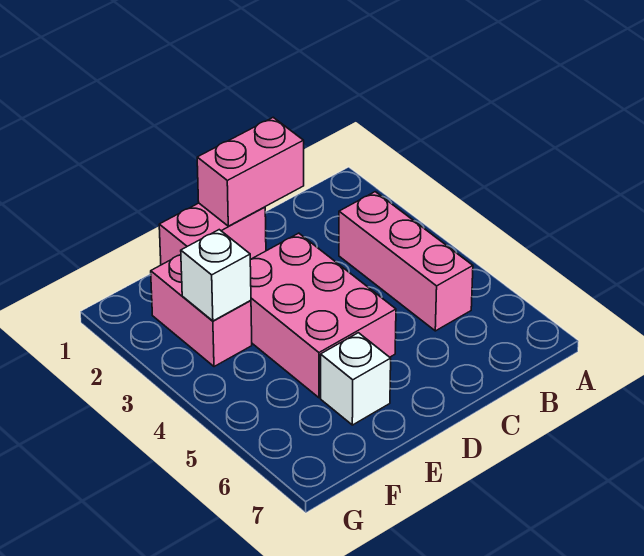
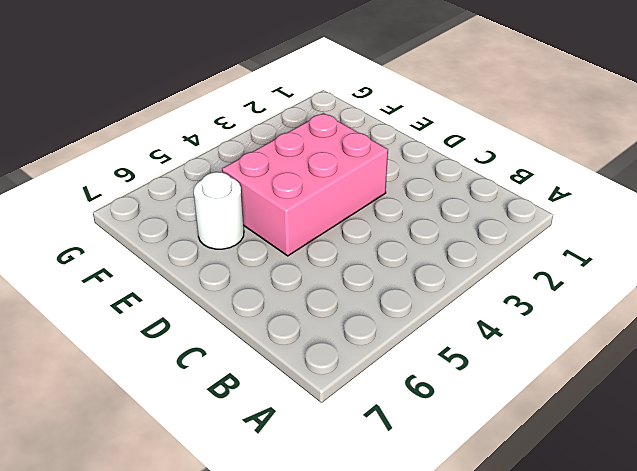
white round brick E6 level 1 -> white brick E6 level 1
none -> pink brick B3:B5 level 1
none -> pink brick D1:E1 level 1

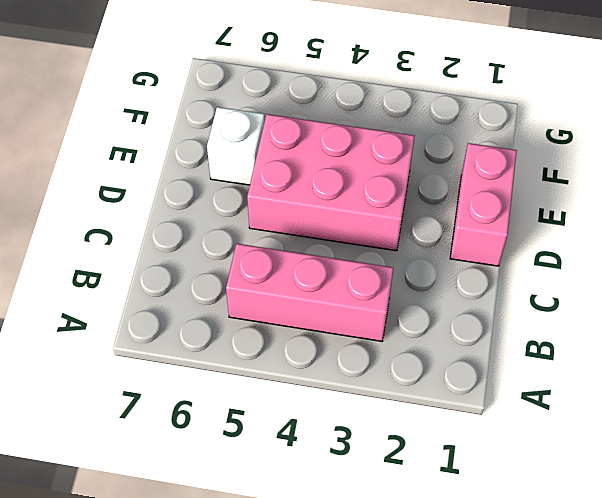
none -> pink brick F2:F3 level 1
none -> pink brick C1:D1 level 2

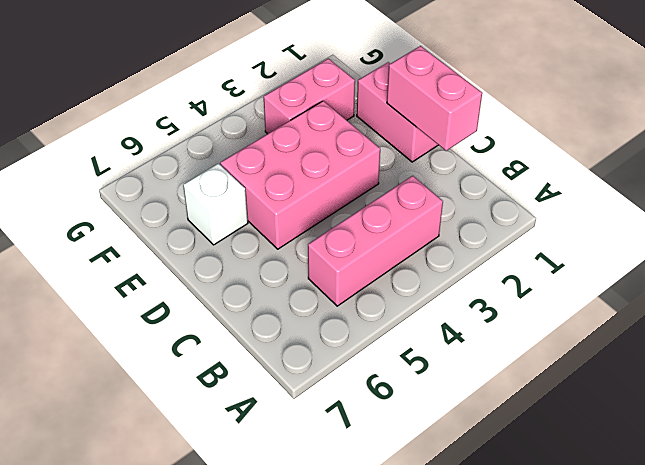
none -> white brick F3 level 2

